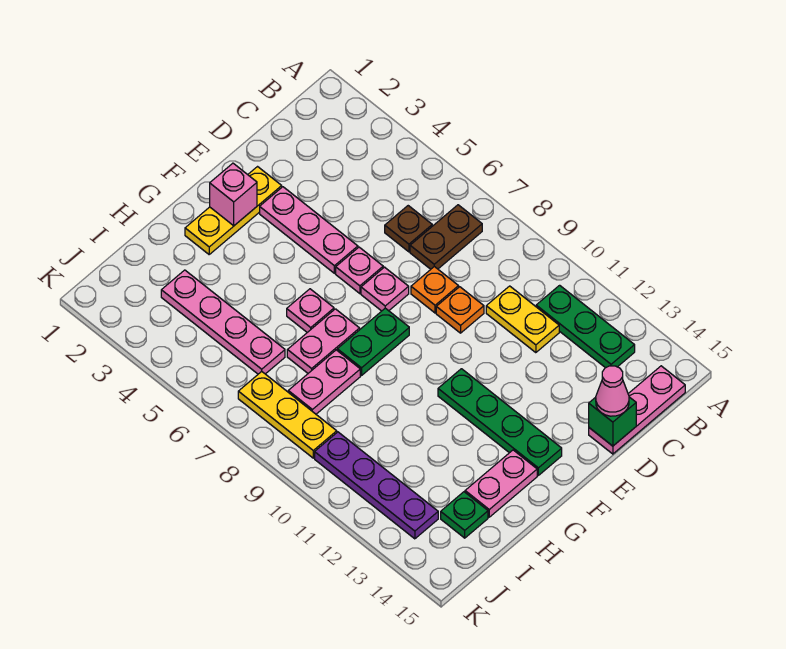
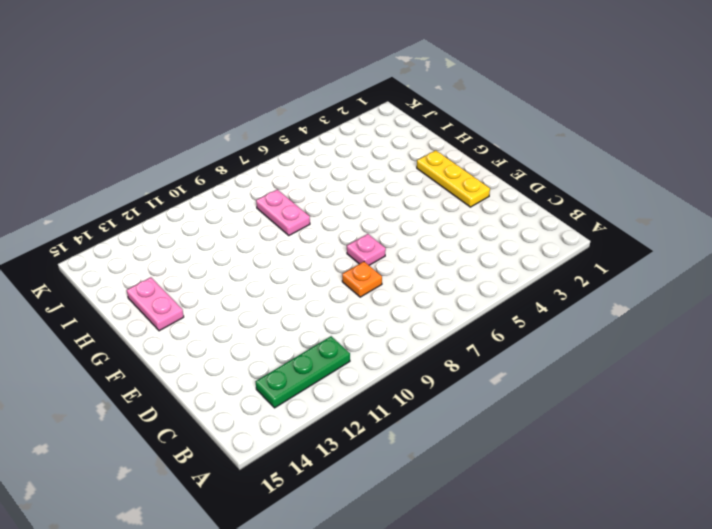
none -> brown plate B7:C7 level 1
none -> pink plate B15:D15 level 1
none -> brown plate C6 level 1

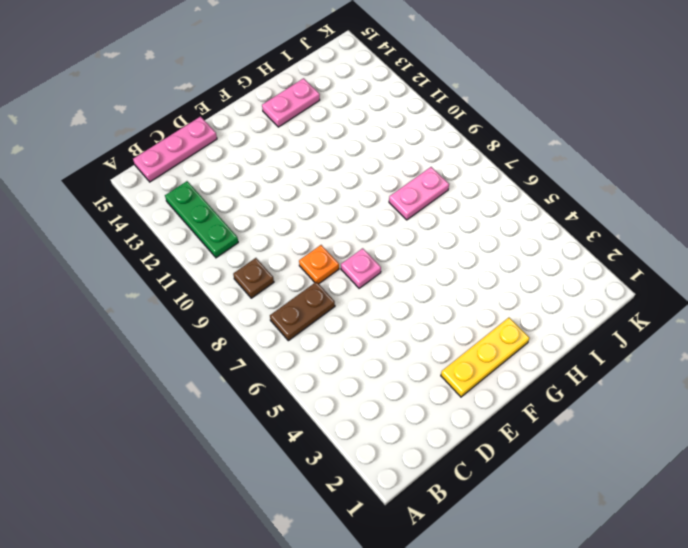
brown plate B9 level 1 -> brown plate C6 level 1
none -> yellow plate C10:C11 level 1
none -> orange plate D9 level 1
none -> pink plate E3:E5 level 1

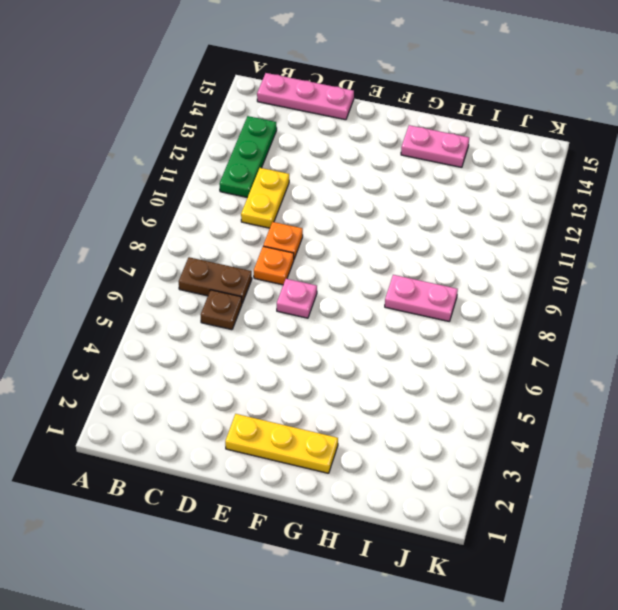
none -> pink plate E3:E5 level 1
none -> pink plate E6 level 1
none -> green plate F8:G8 level 1

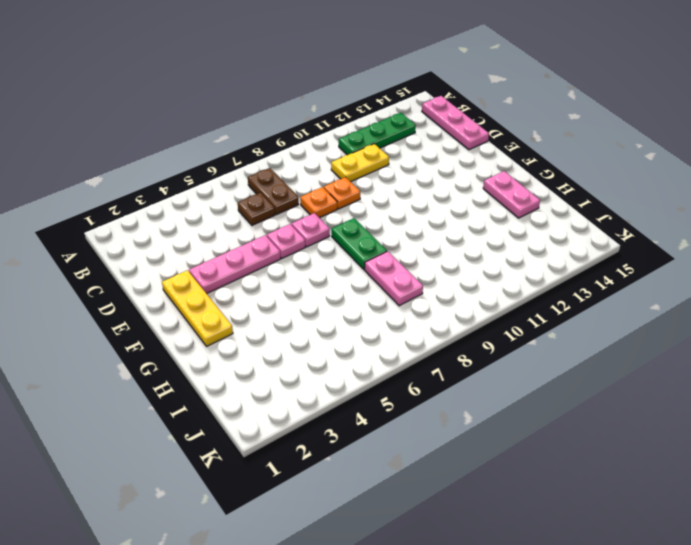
none -> green plate F11:F14 level 1
none -> pink plate G6 level 1
none -> pink plate G7:H7 level 1

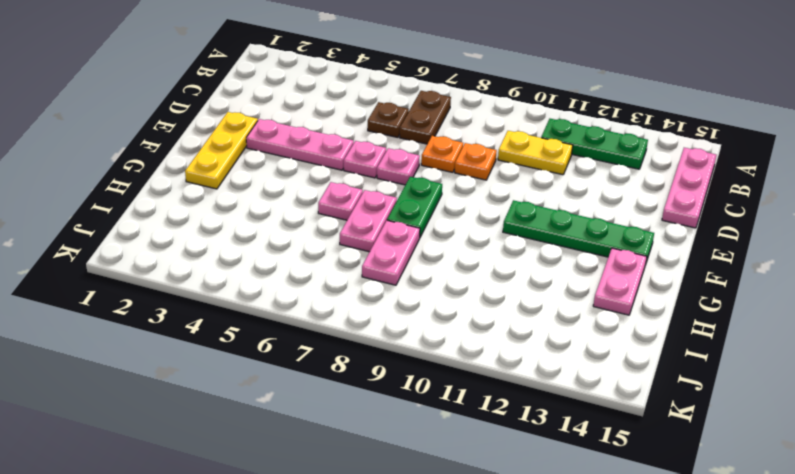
none -> pink plate I3:I6 level 1
none -> green plate I14 level 1
none -> yellow plate J7:J9 level 1

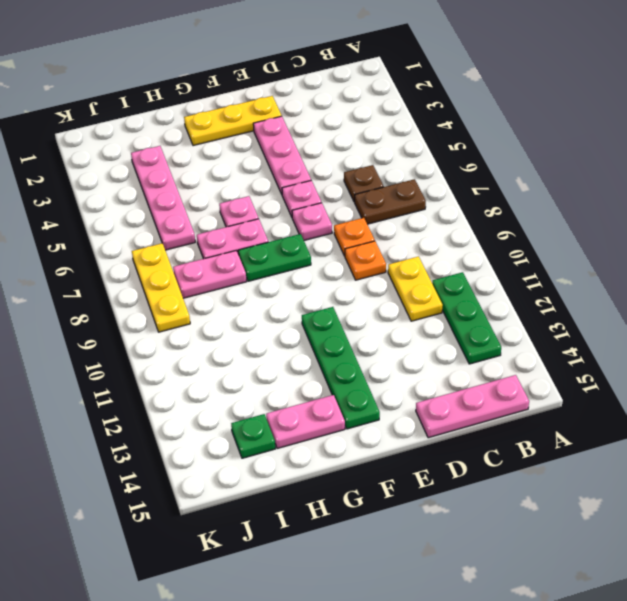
none -> purple plate J10:J13 level 1
none -> green brick D15 level 2
none -> pink brick F2 level 2

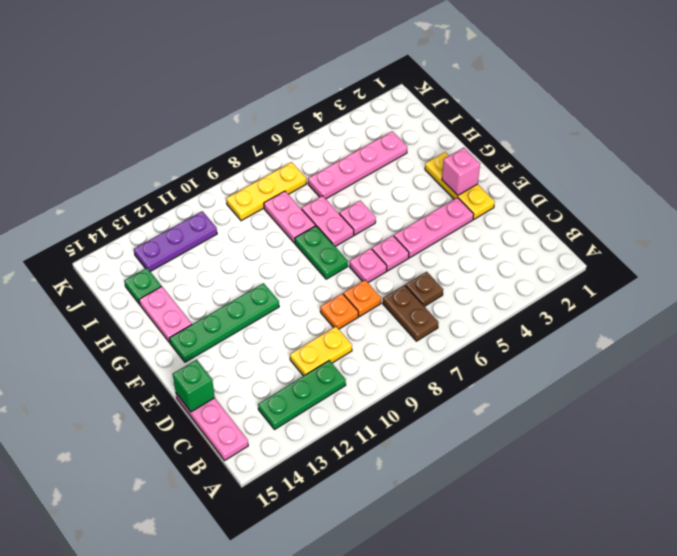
purple plate J11:J13 level 1 -> purple plate J10:J13 level 1
none -> pink cone D15 level 3

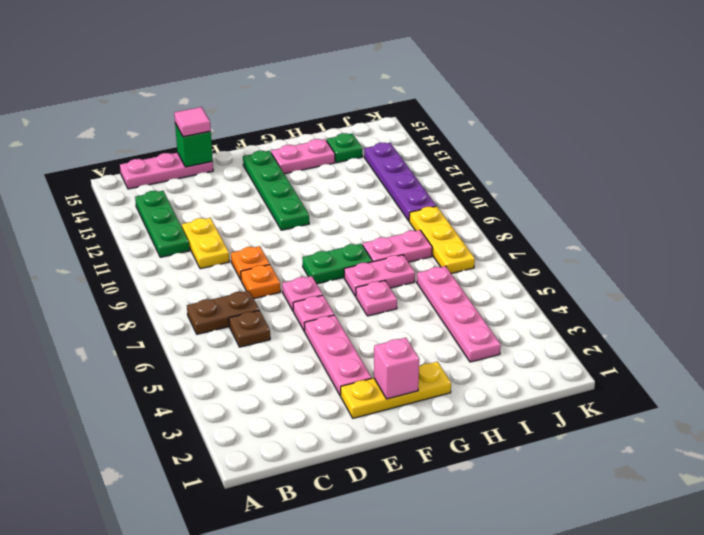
pink tile D15 level 3 -> pink cone D15 level 3

